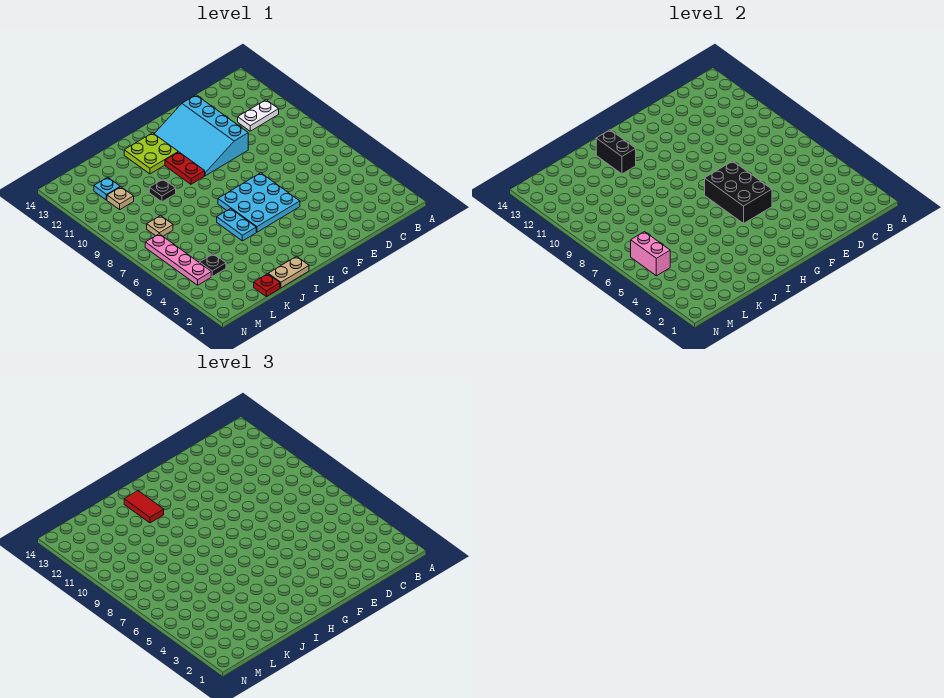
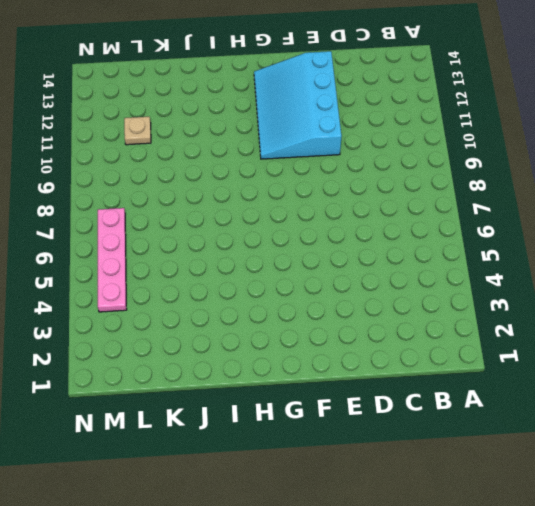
none -> white plate B11:C11 level 1
none -> cyan plate F5:H7 level 1
none -> red plate H10:H11 level 1

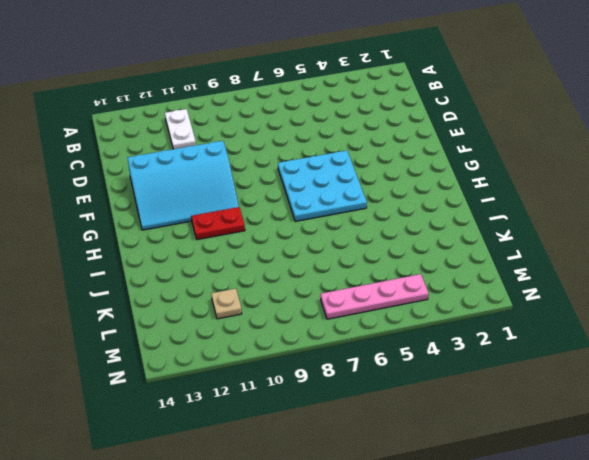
none -> lime plate H12:I13 level 1
none -> tan plate I1:J1 level 1
none -> cyan plate I5:I6 level 1

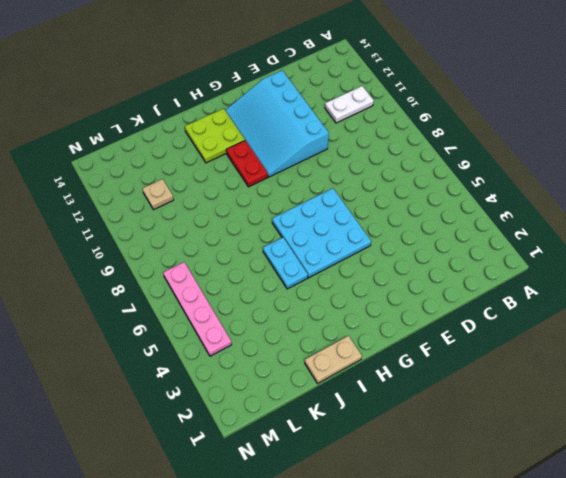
none -> black plate J10 level 1
none -> red plate K1 level 1
none -> black plate L4 level 1

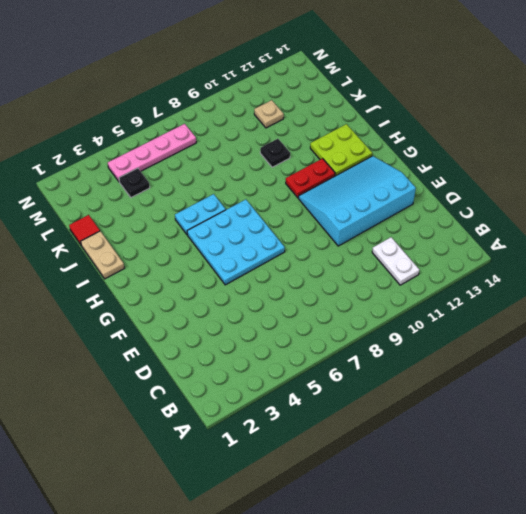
red tile K1 level 1 -> red plate K1 level 1
none -> tan plate L8 level 1
none -> cyan plate L12 level 1
none -> black brick F5:G7 level 2

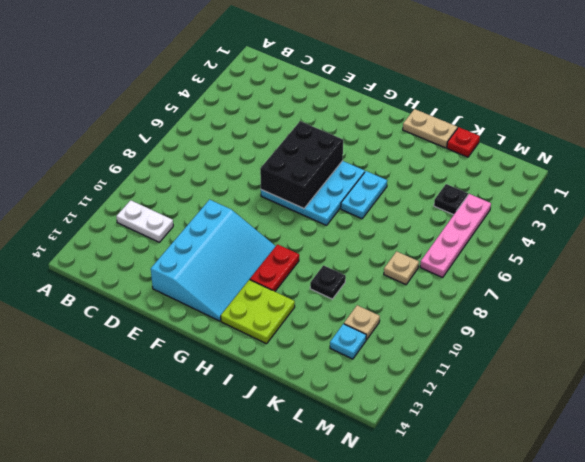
none -> black brick I12:I13 level 2
none -> pink brick M5:M6 level 2
none -> red tile I12:I13 level 3

